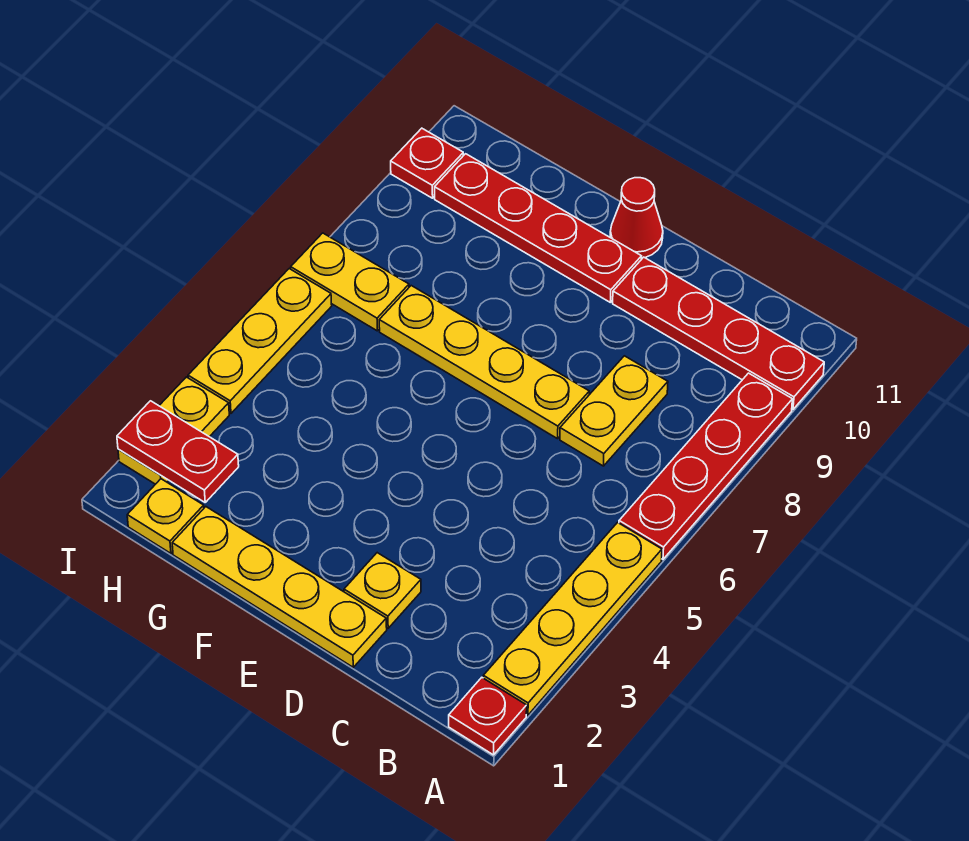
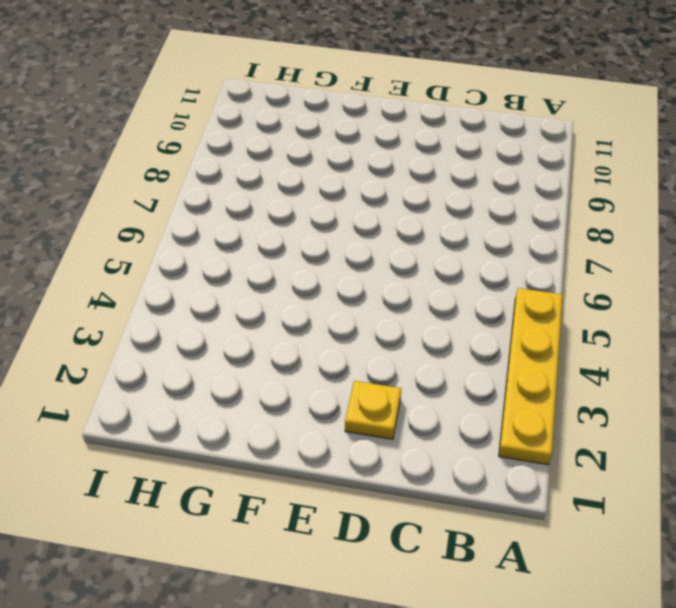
none -> red plate A1 level 1
none -> red plate A6:A9 level 1
none -> red plate A10:D10 level 1

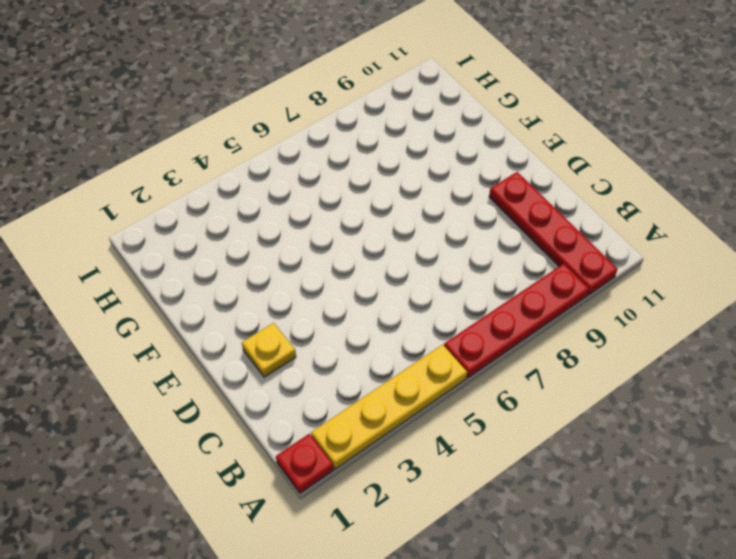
none -> yellow plate C7:C8 level 1
none -> yellow plate D1:G1 level 1
none -> yellow plate D7:G7 level 1

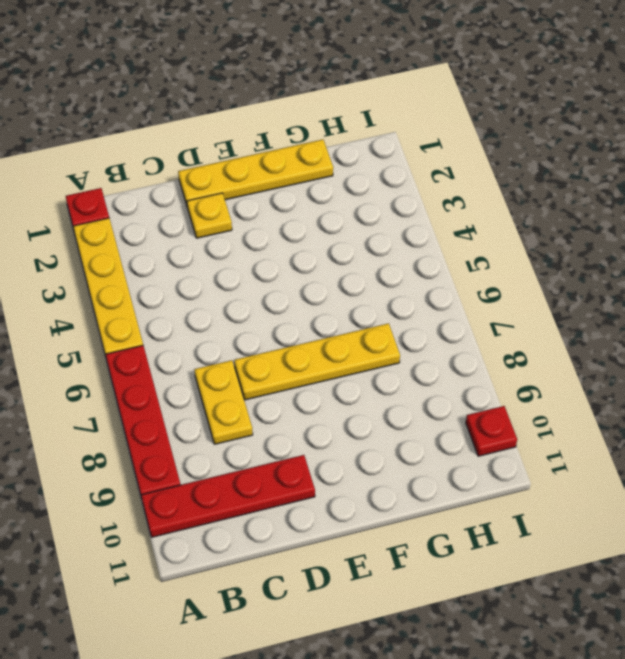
none -> red plate E10:H10 level 1
none -> red cone E11 level 1
none -> yellow plate H1 level 1

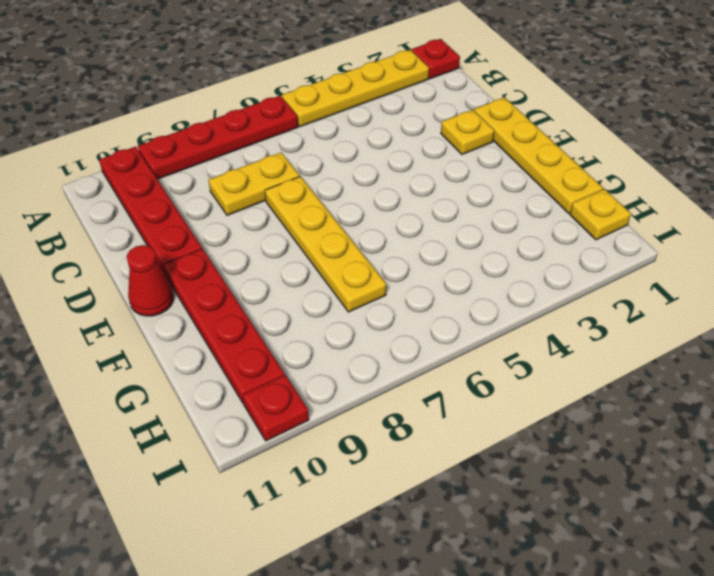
none -> yellow plate H7:I7 level 1
none -> yellow plate I2:I3 level 1
none -> yellow plate I4:I6 level 1

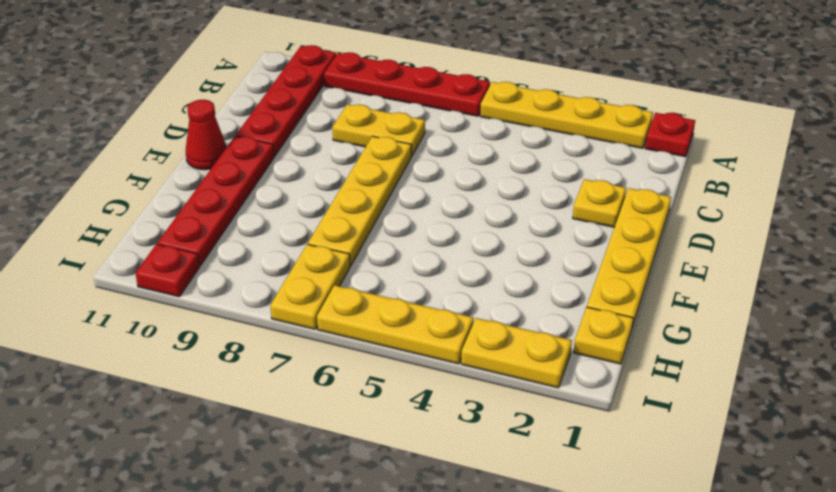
none -> red plate H2:I2 level 2

